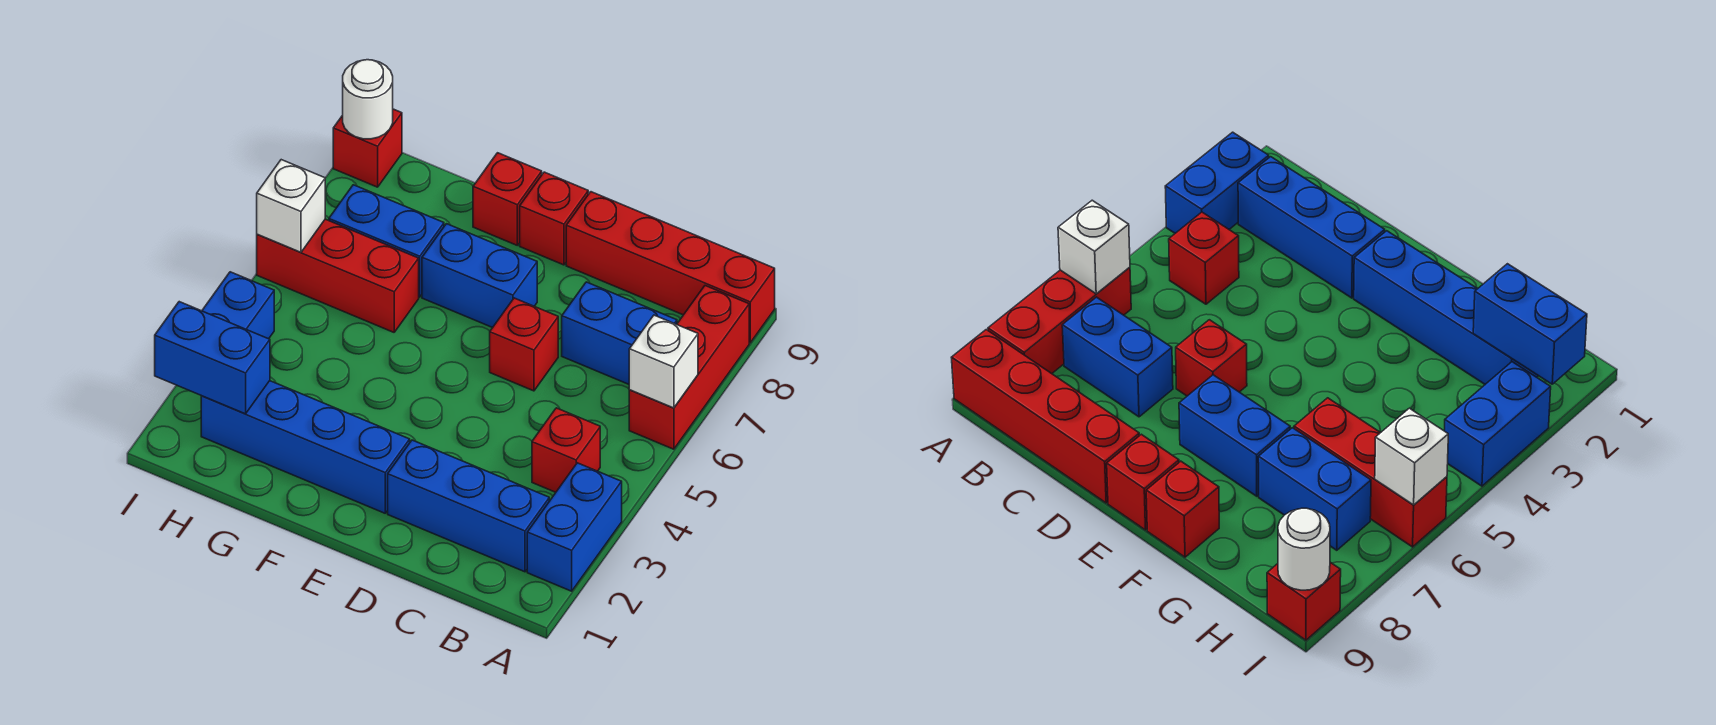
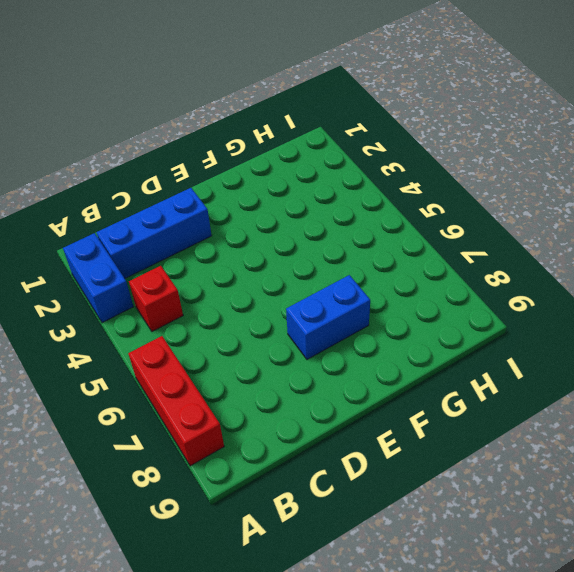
none -> red brick A9:D9 level 1
none -> blue brick B7:C7 level 1
none -> red brick D6 level 1

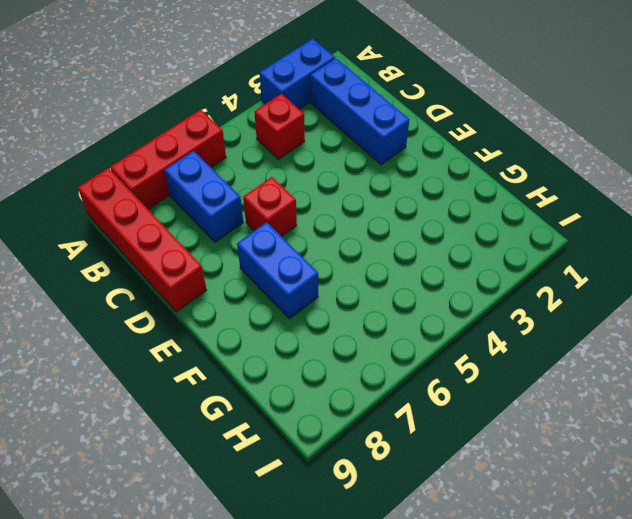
none -> blue brick E2:H2 level 1
none -> red brick E9 level 1
none -> red brick F9 level 1

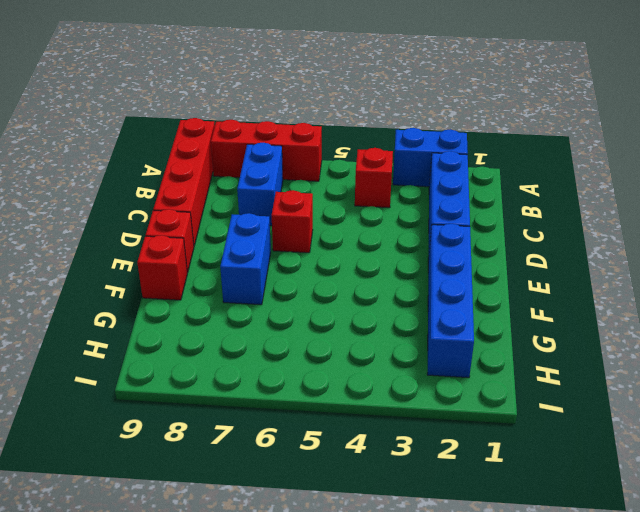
none -> red brick G6:I6 level 1
none -> blue brick G7:H7 level 1
none -> blue brick I3:I4 level 1

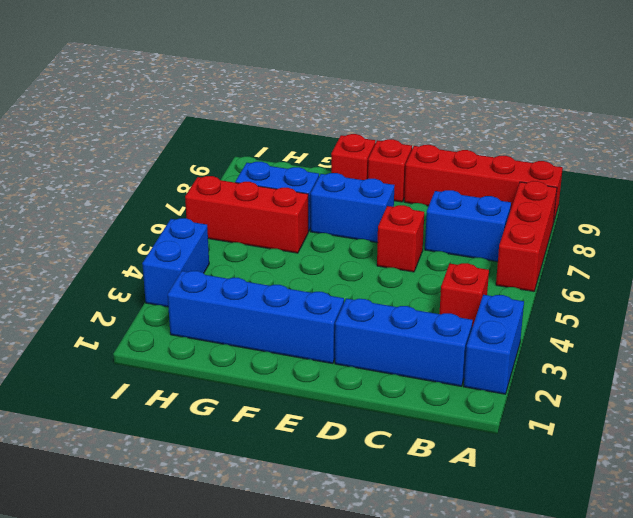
none -> red brick I9 level 1
none -> white brick A6 level 2
none -> blue brick H2:I2 level 2

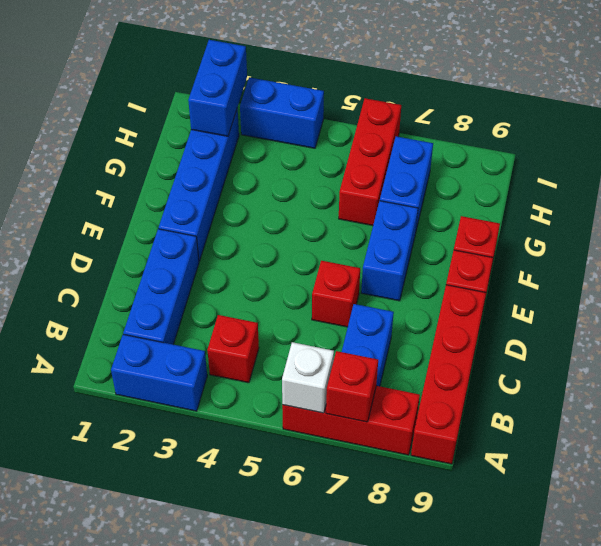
red brick A7 level 2 -> red brick I9 level 1
none -> white brick I6 level 2
none -> white round brick I9 level 2

